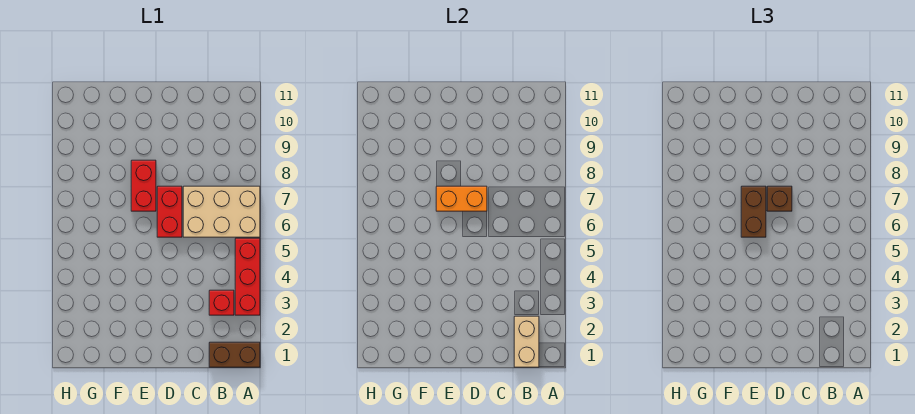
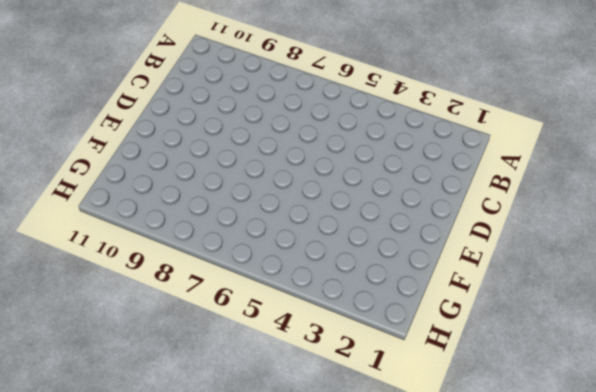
none -> brown brick A1:B1 level 1
none -> red brick A3:A5 level 1

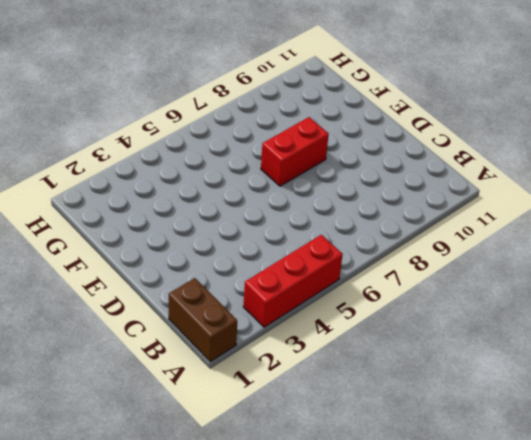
none -> tan brick A6:C7 level 1
none -> red brick B3 level 1

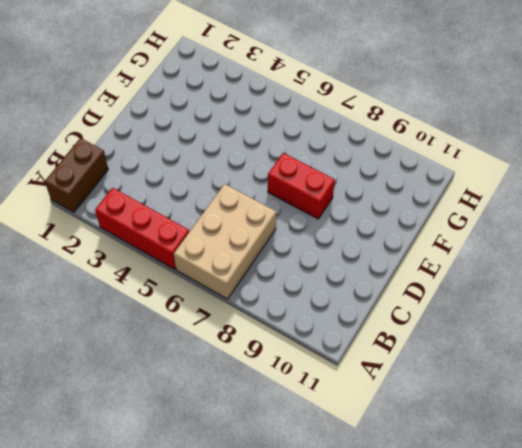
none -> red brick B3 level 1
none -> red brick D6:D7 level 1

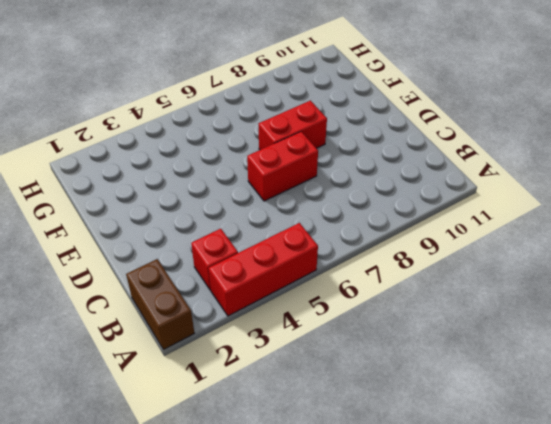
none -> tan brick A6:C7 level 1
none -> tan brick B1:B2 level 2

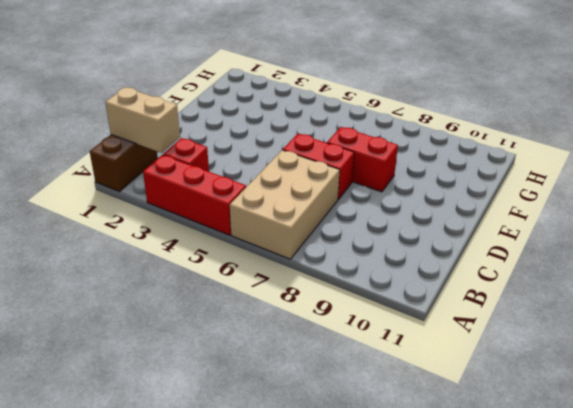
none -> orange brick D7:E7 level 2
none -> brown brick D7 level 3

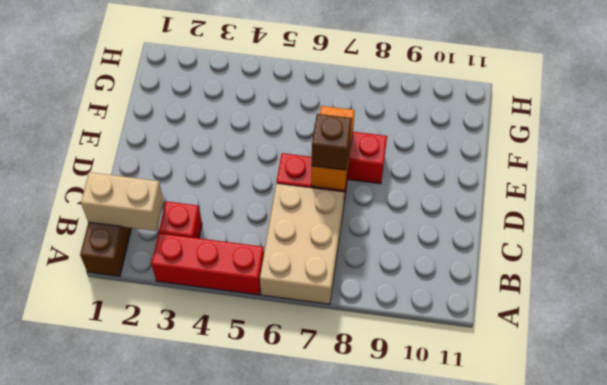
none -> brown brick E6:E7 level 3

